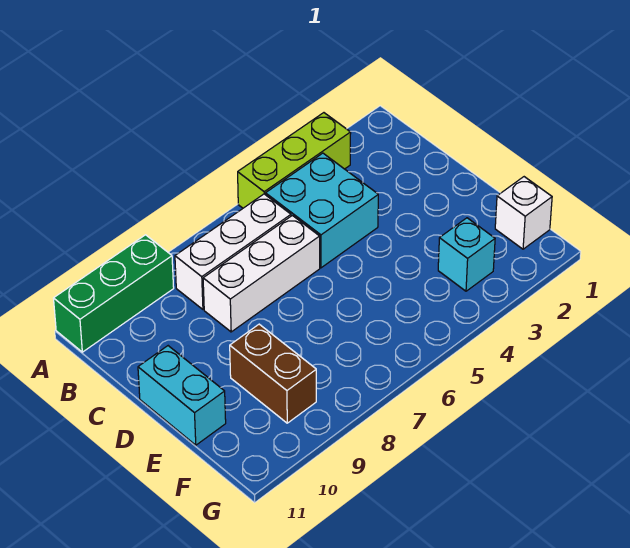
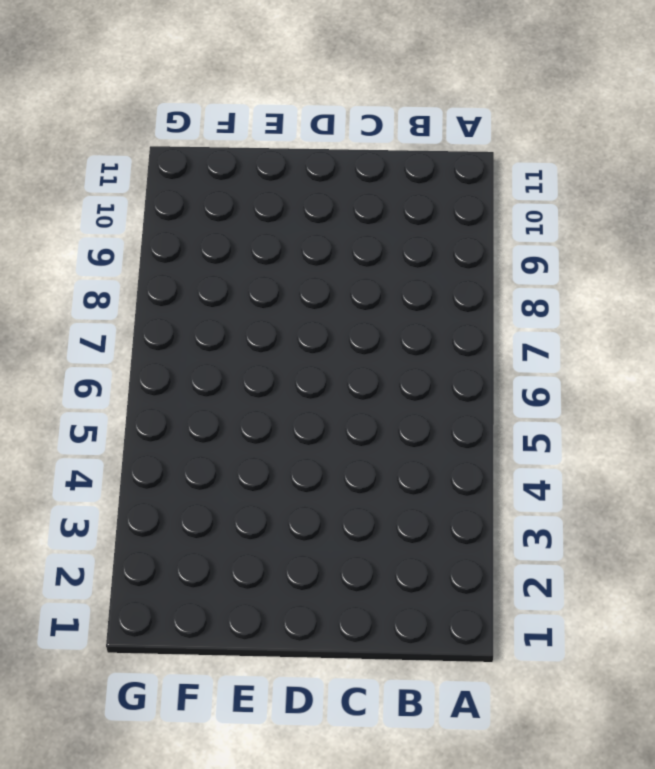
none -> lime brick A3:A5 level 1
none -> green brick A9:A11 level 1

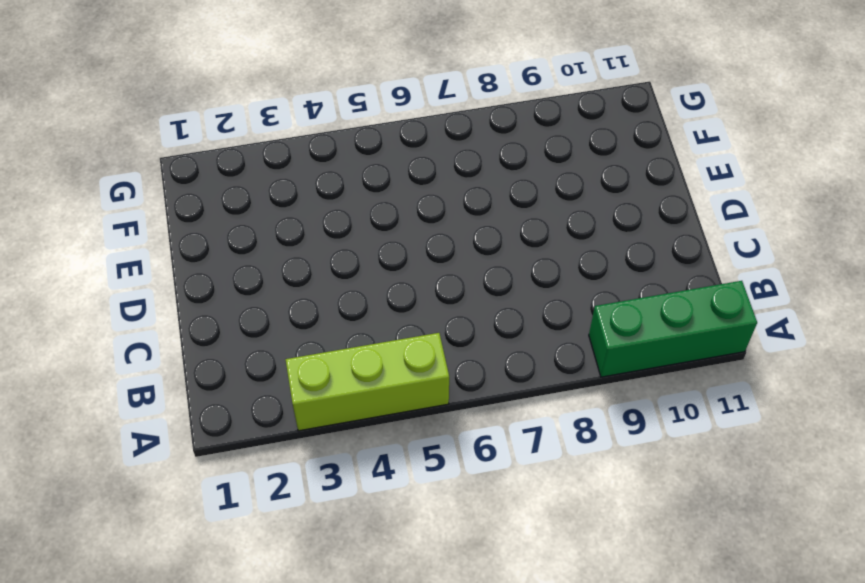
none -> cyan brick B4:C5 level 1
none -> white brick B6:B8 level 1

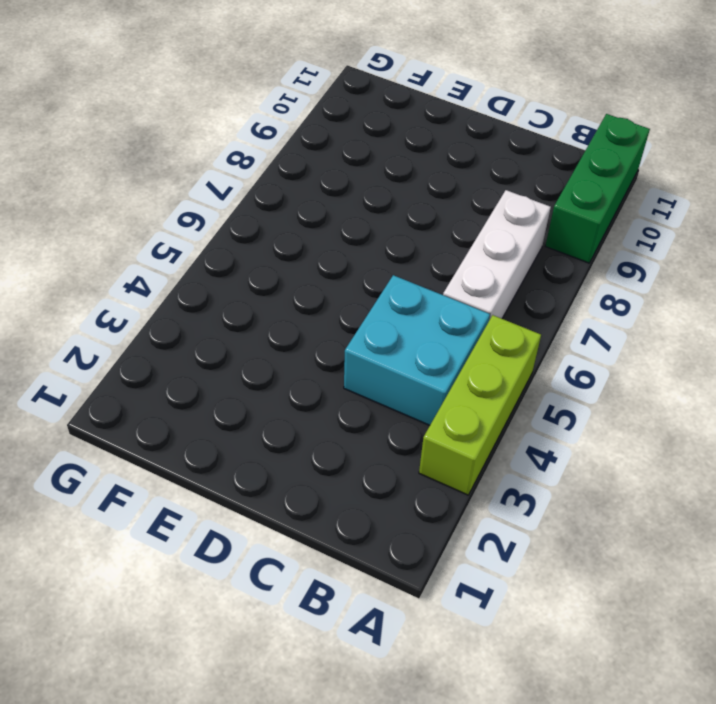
none -> white brick C6:C8 level 1
none -> cyan brick D11:E11 level 1

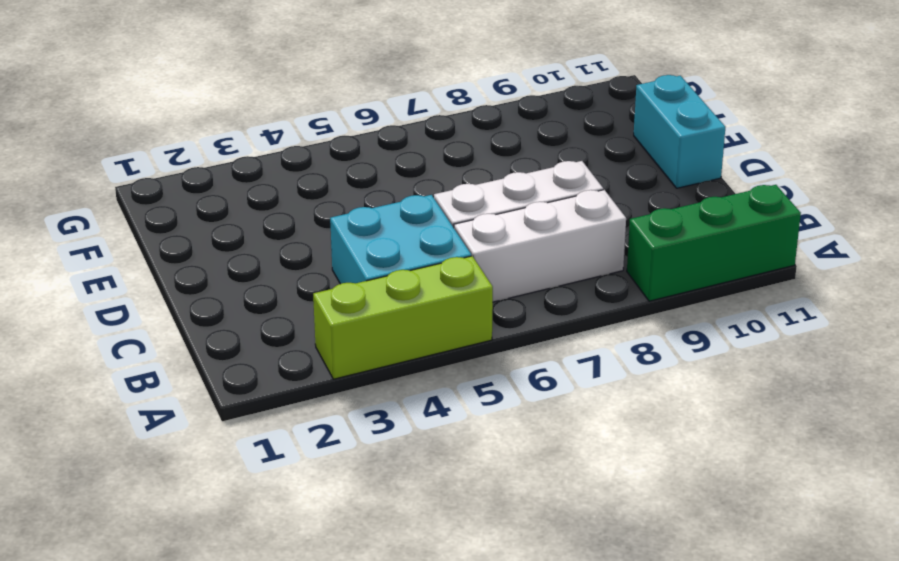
none -> brown brick E9:F9 level 1
none -> white brick F1 level 1

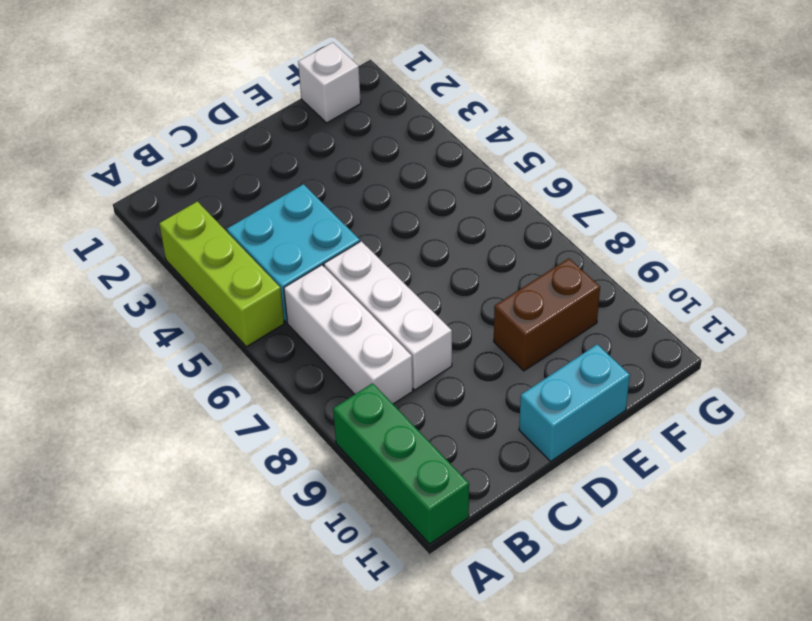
none -> cyan brick F3 level 1

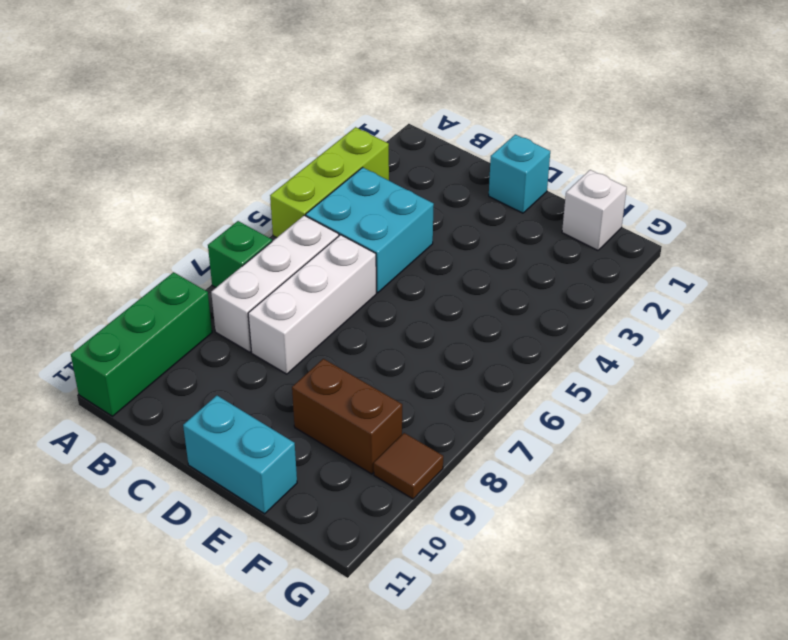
green brick A7 level 1 -> none
cyan brick D1 level 1 -> cyan brick F3 level 1
brown tile G9 level 1 -> none

